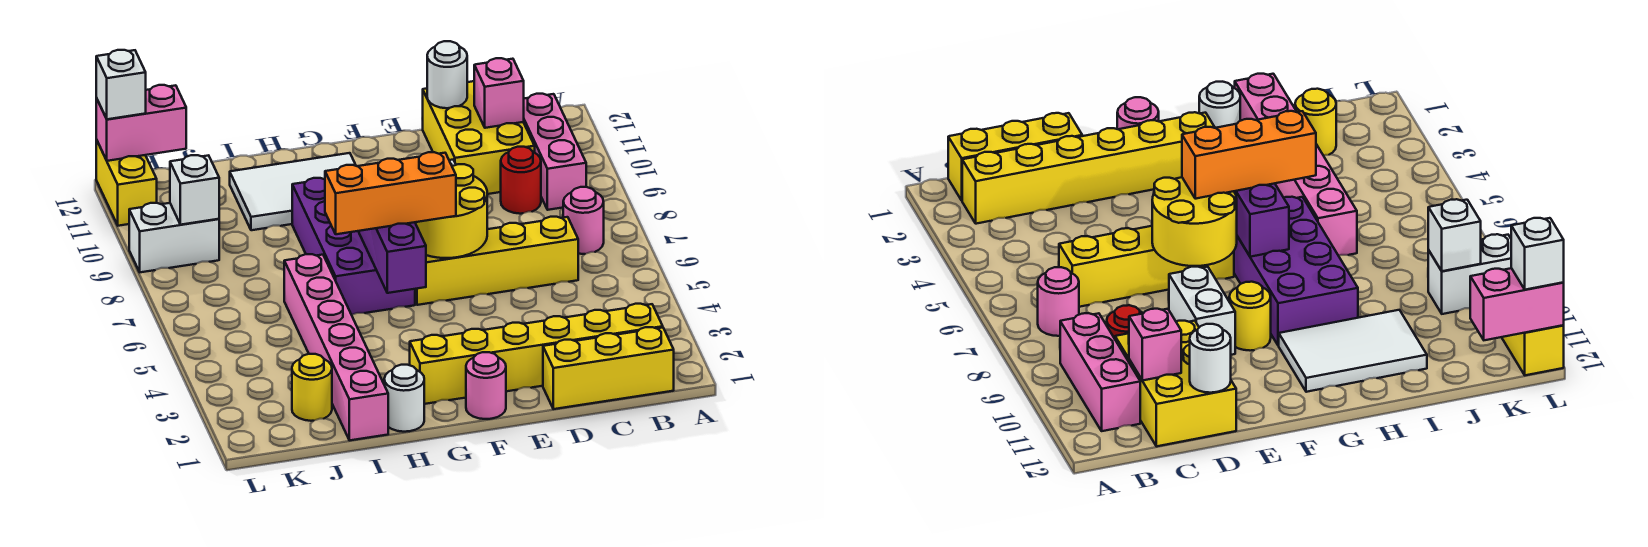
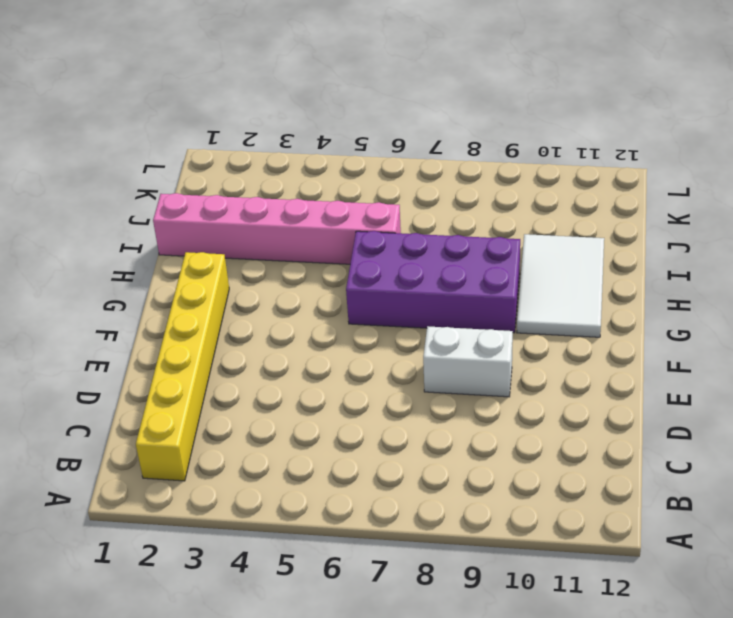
none -> yellow brick B1:D1 level 1
none -> pink round brick B7 level 1
none -> pink brick B9:B11 level 1

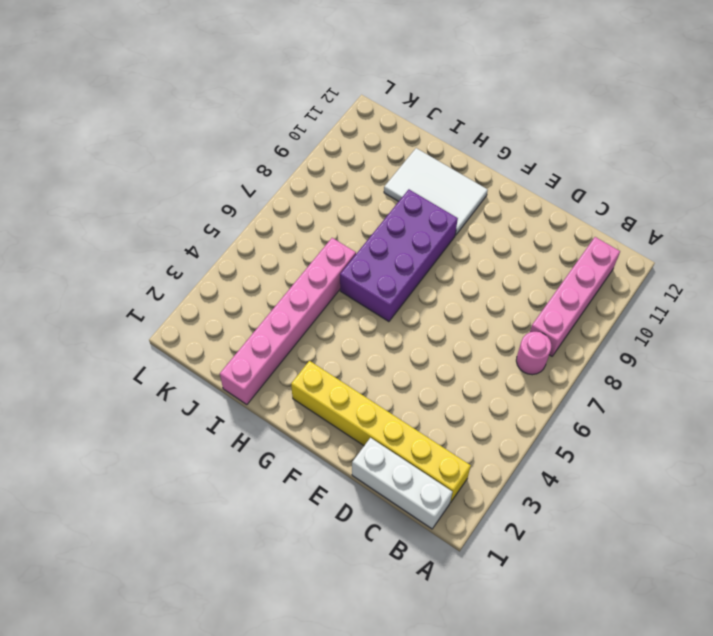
white brick B1:D1 level 1 -> yellow brick B1:D1 level 1
pink brick B8:B11 level 1 -> pink brick B9:B11 level 1
none -> yellow brick C6:F6 level 1
none -> red round brick C9 level 1
none -> yellow brick C10:D12 level 1

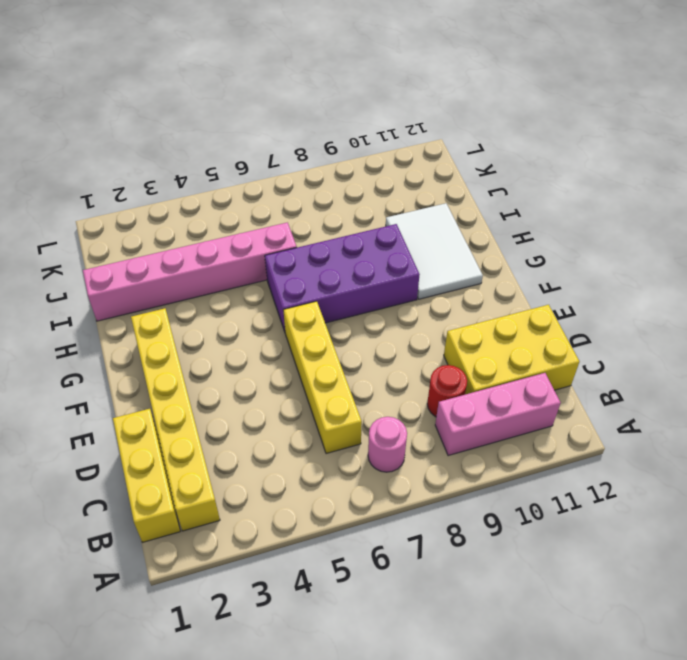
none -> white brick E8:E9 level 1
none -> pink round brick F1 level 1
none -> yellow round brick F9 level 1

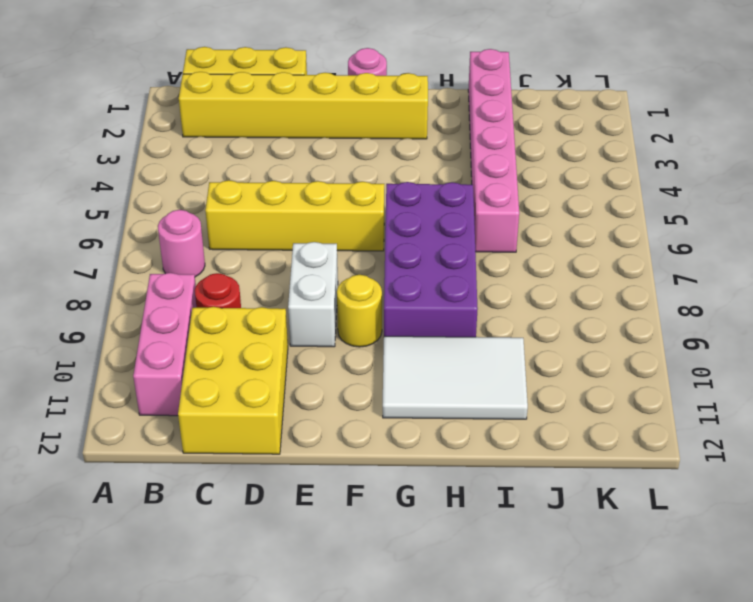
none -> white round brick H1 level 1
none -> yellow round brick J2 level 1
none -> white brick K9:L9 level 1

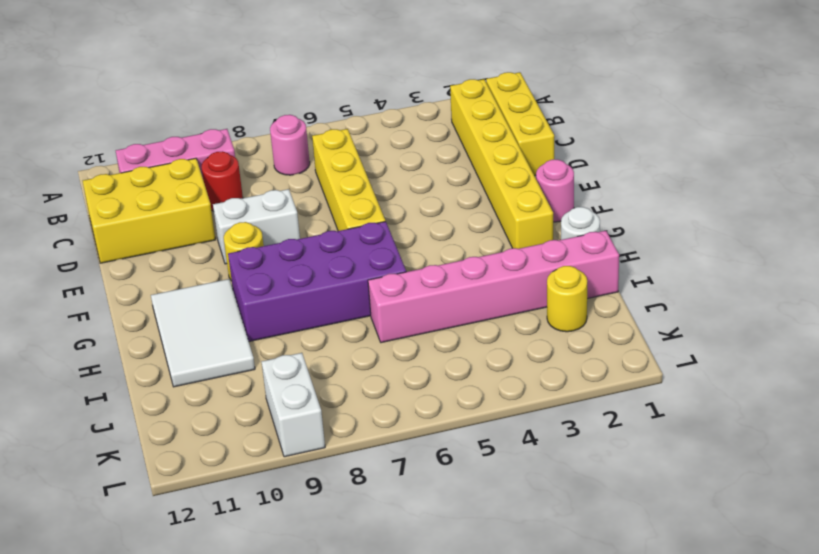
none -> yellow brick L11:L12 level 1
none -> pink brick C11 level 2
none -> white round brick D12 level 2

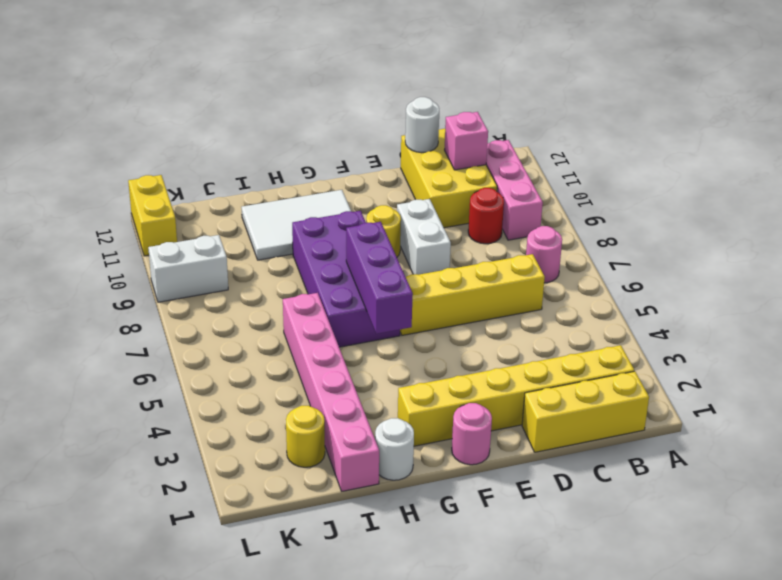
none -> yellow round brick E6:F7 level 2
none -> white brick K9 level 2
none -> pink brick K12:L12 level 2

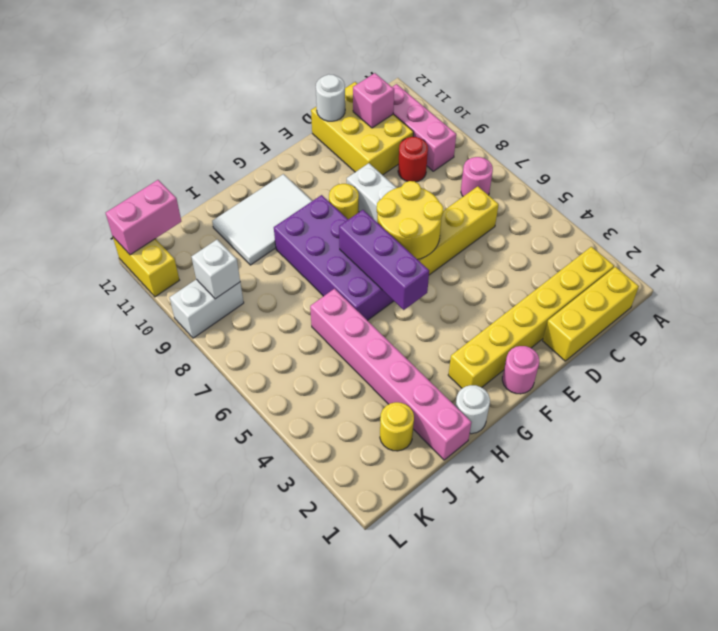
none -> orange brick F6:H6 level 3
none -> white brick L12 level 3

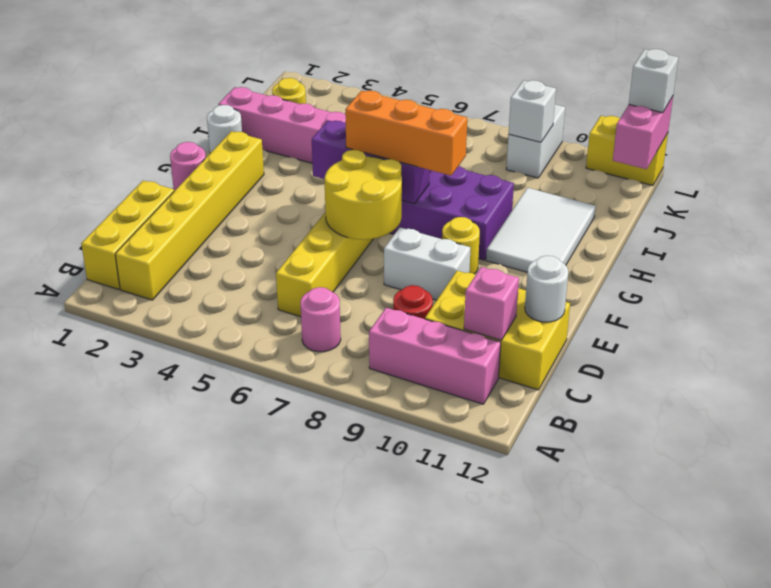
orange brick G6:G8 level 3 -> orange brick F6:H6 level 3

